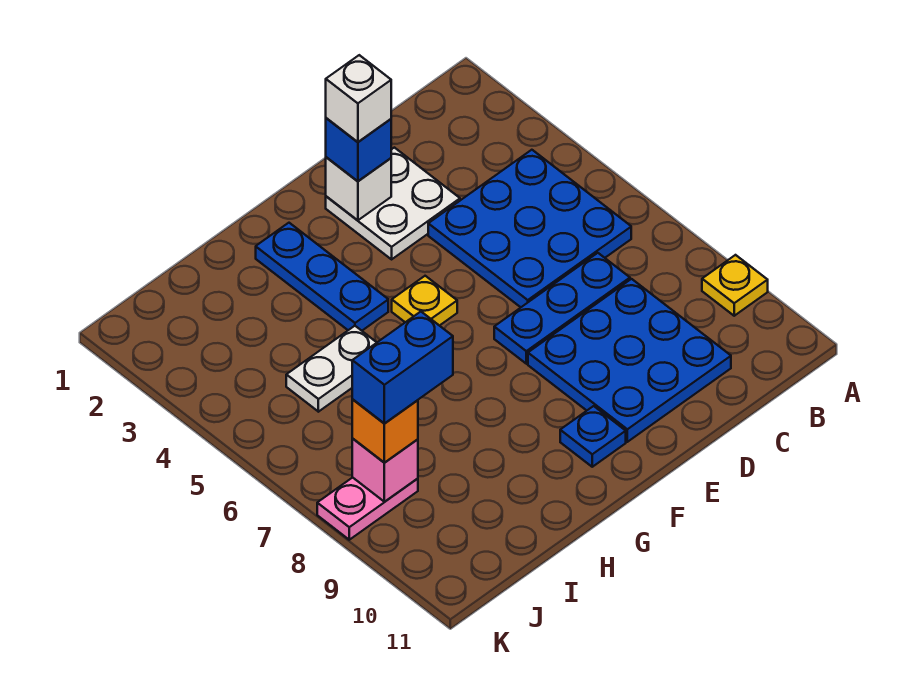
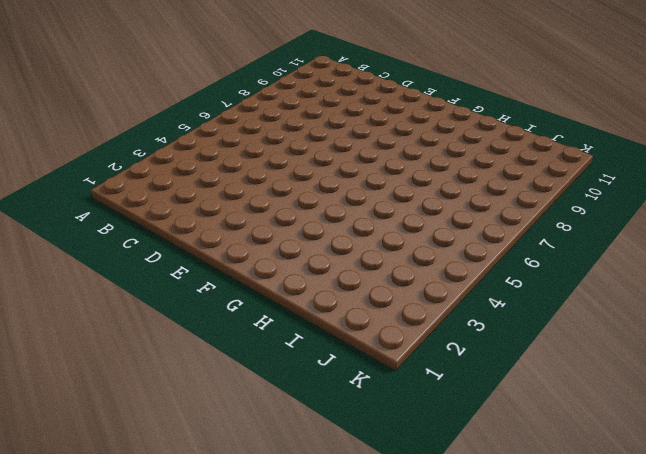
none -> yellow plate A9 level 1
none -> blue plate B4:D6 level 1
none -> blue plate C7:E7 level 1

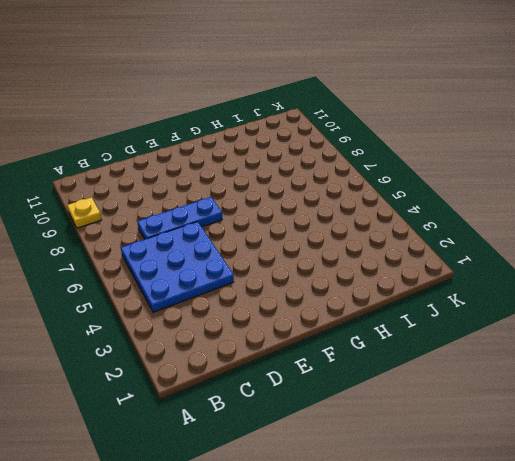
none -> blue plate C8:E10 level 1
none -> white plate D2:E3 level 1
none -> yellow plate F5 level 1

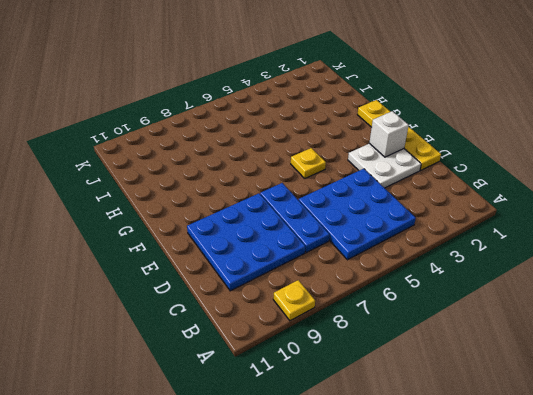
yellow plate D1:G1 level 1 -> none
none -> blue plate F10 level 1
none -> blue plate G2:G4 level 1
none -> white plate H5:I5 level 1

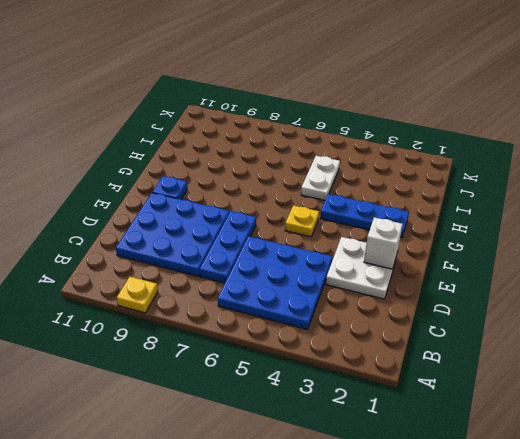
none -> pink plate J8:K8 level 1
none -> pink brick J8 level 2
none -> blue brick E2 level 3

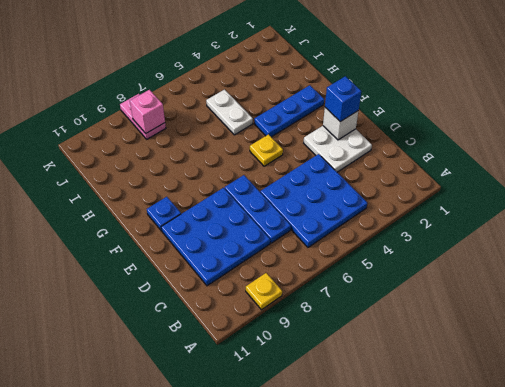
none -> orange brick J8 level 3
none -> white brick E2 level 4
none -> blue brick I8:J8 level 4

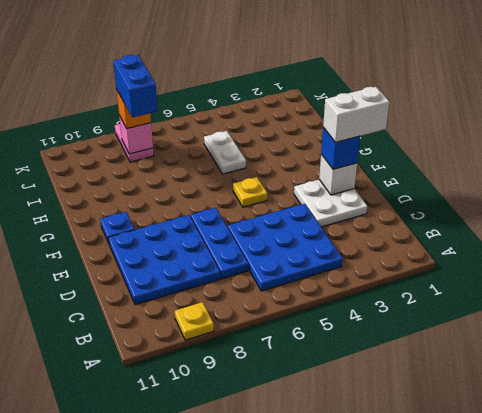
white brick E1:E2 level 4 -> white brick E2 level 4
none -> blue plate G2:G4 level 1

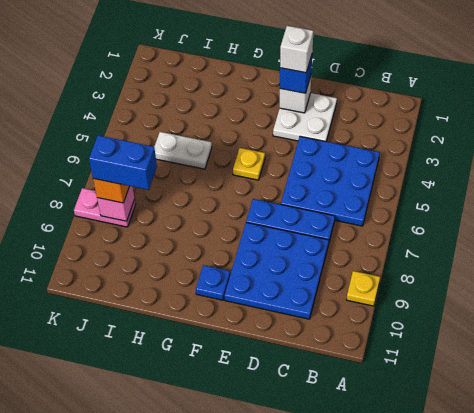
none -> blue plate G2:G4 level 1

